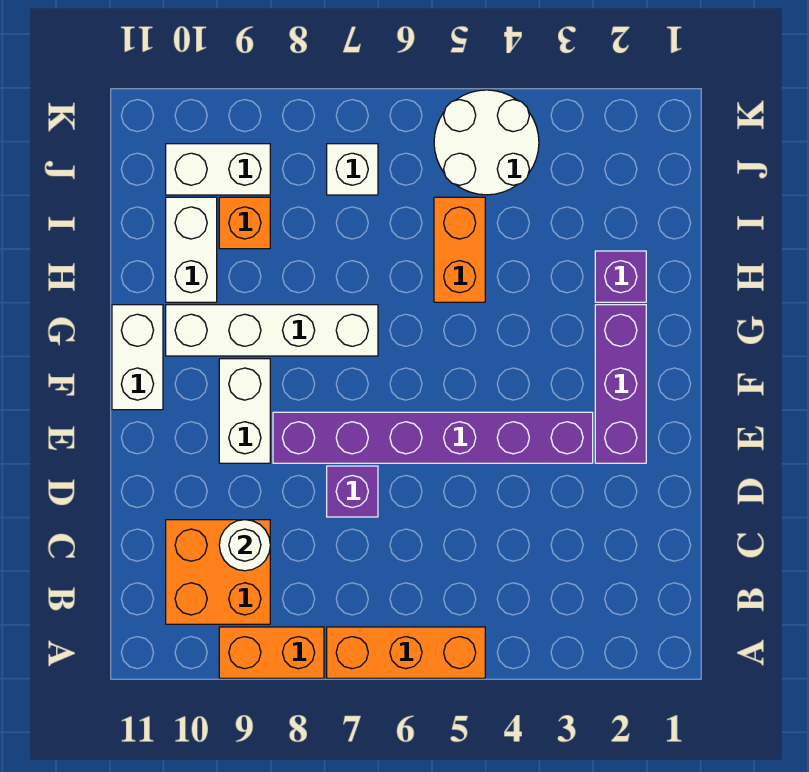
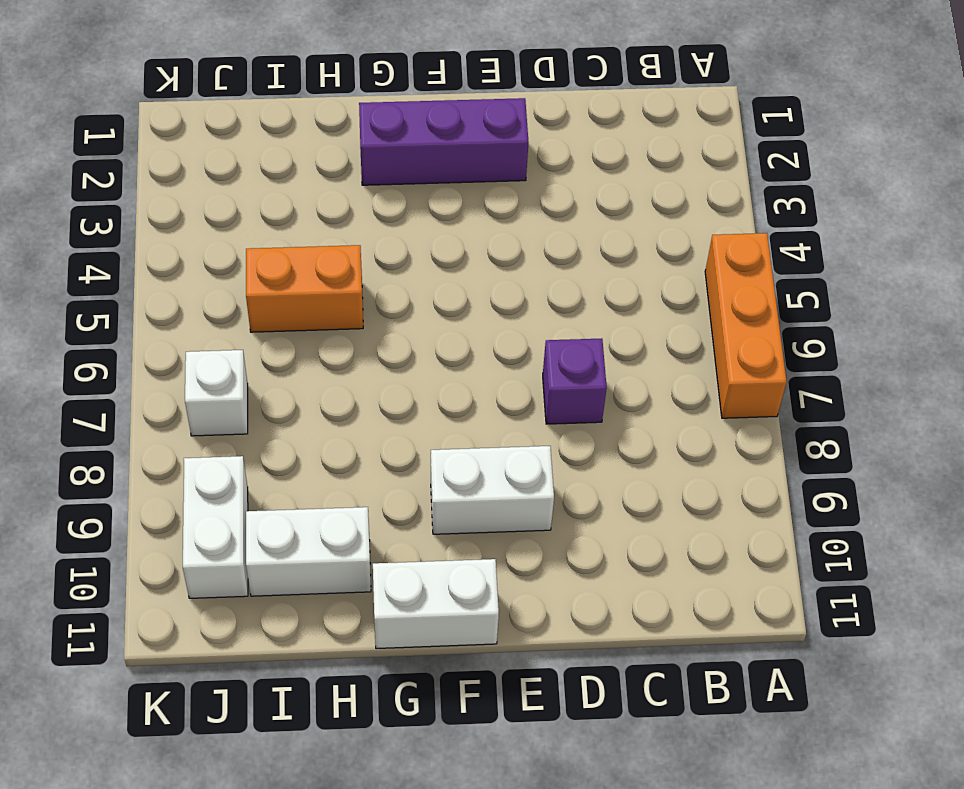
none -> orange brick A8:A9 level 1
none -> orange brick B9:C10 level 1
none -> purple brick E3:E8 level 1

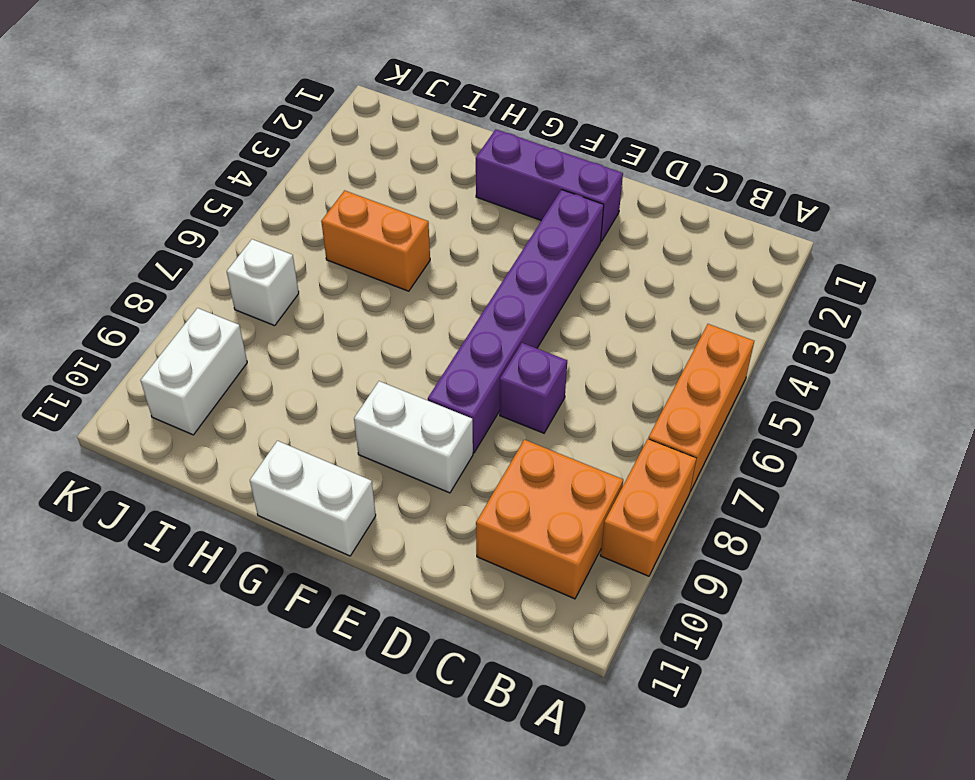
none -> white brick G7:G10 level 1
none -> purple brick H2 level 1
none -> white brick H10:I10 level 1

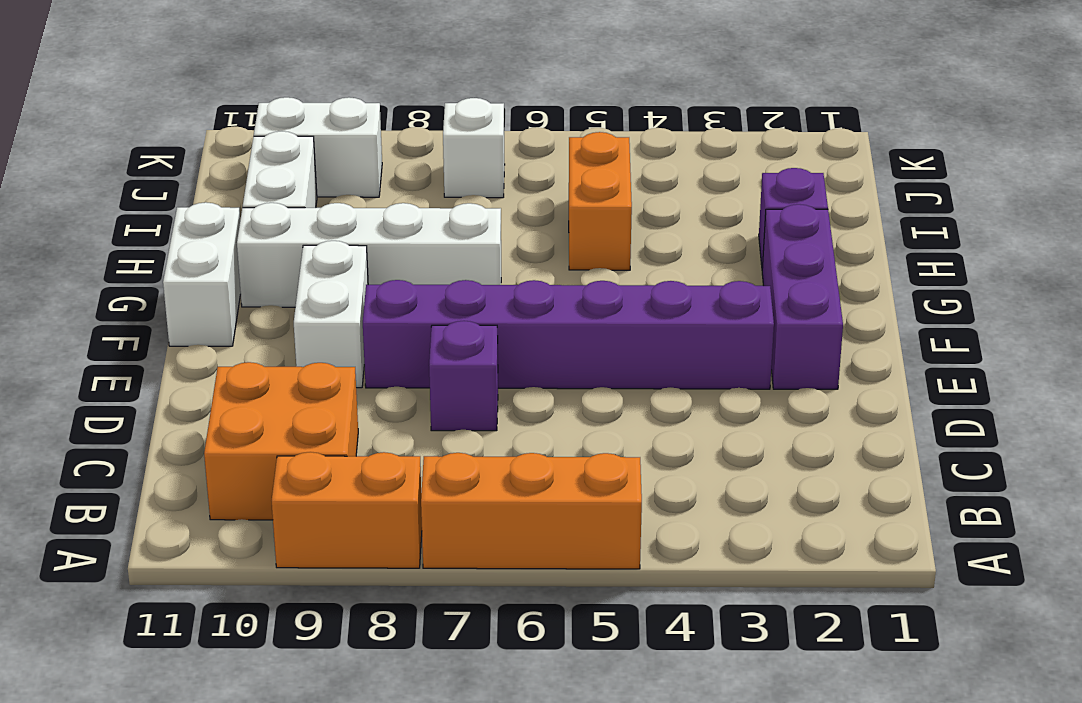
none -> orange brick I9 level 1
none -> white round brick J4:K5 level 1
none -> white round brick C9 level 2

